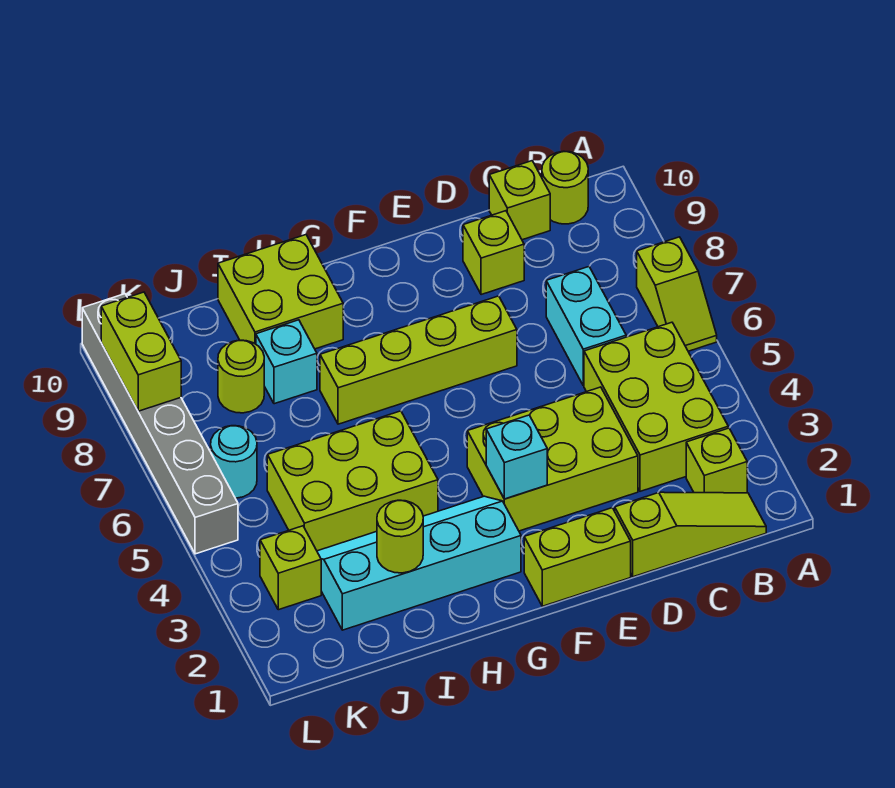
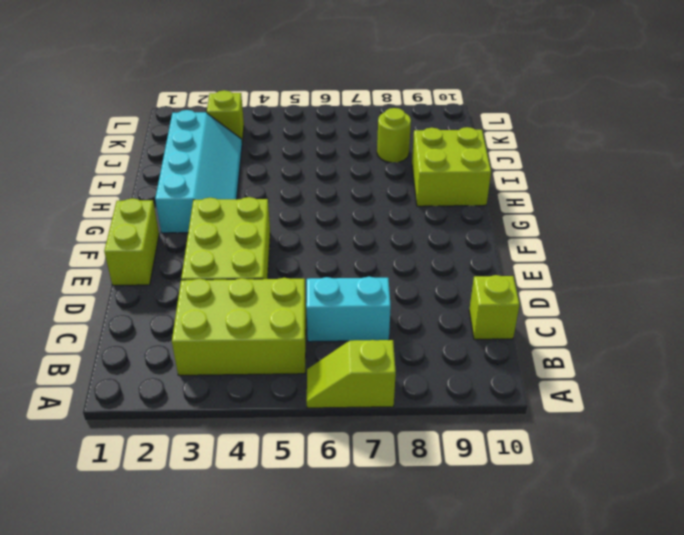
none -> lime slope B1:D1 level 1 top D
none -> lime brick B2 level 1
none -> lime round brick B10 level 1

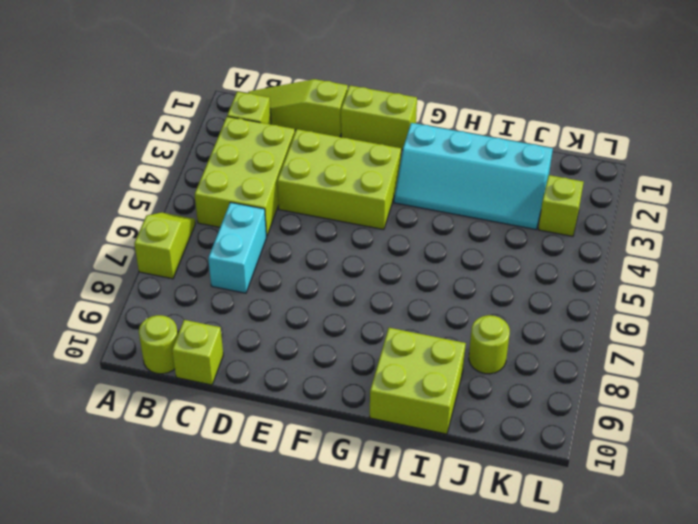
none -> lime brick D9 level 1
none -> lime brick E7:H7 level 1
none -> lime brick H4:J5 level 1

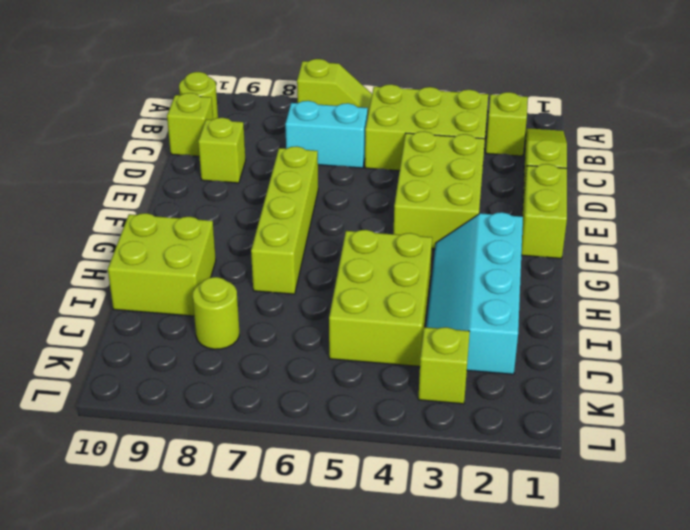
none -> cyan brick I8 level 1
none -> cyan round brick K6 level 1
none -> grey brick L5:L10 level 1

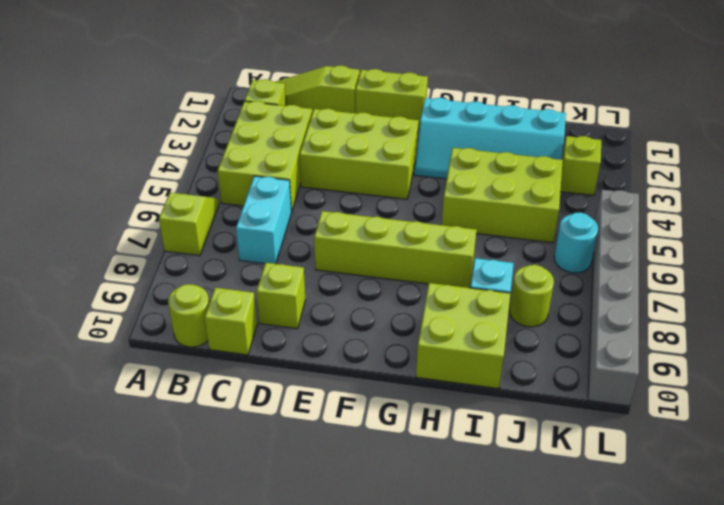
none -> cyan brick F3 level 2
none -> lime round brick I2 level 2
none -> lime brick L8:L9 level 2

